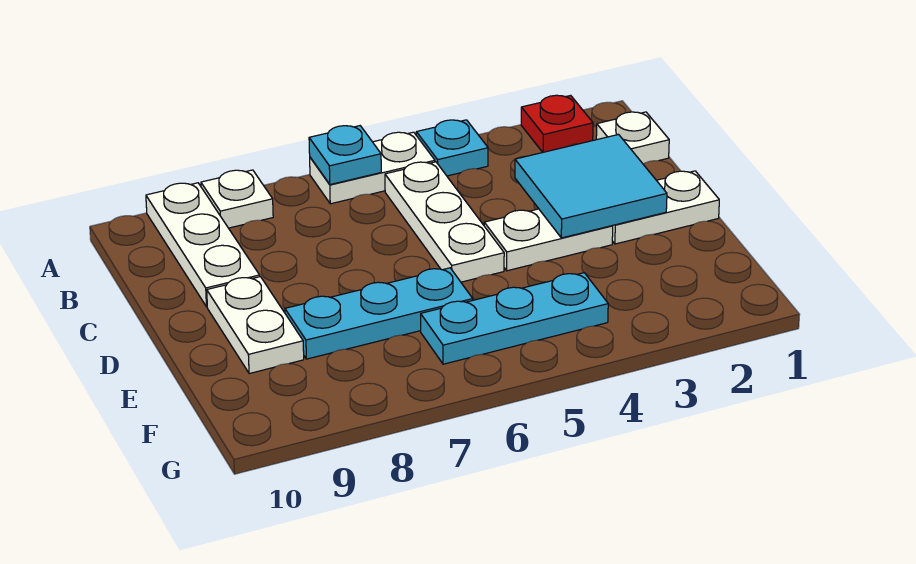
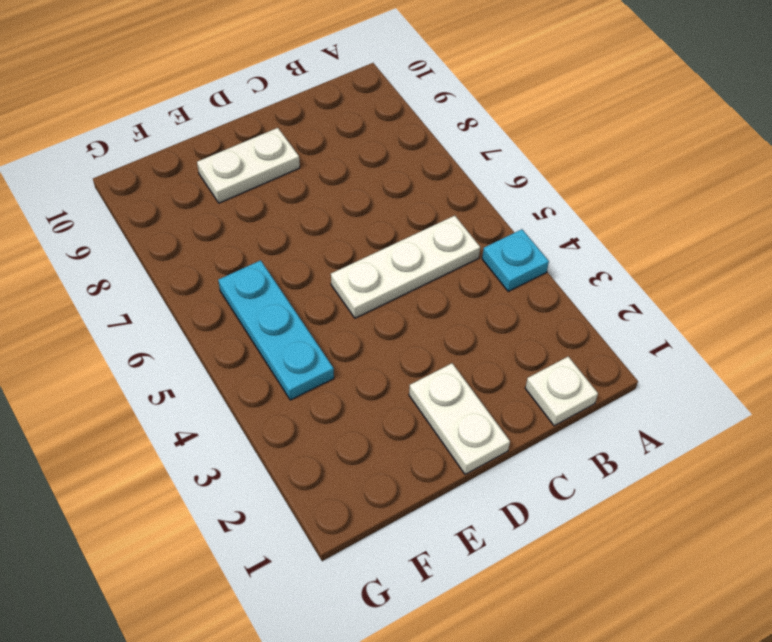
none -> red plate A2 level 1
none -> white plate A5:A6 level 1
none -> white plate A8 level 1

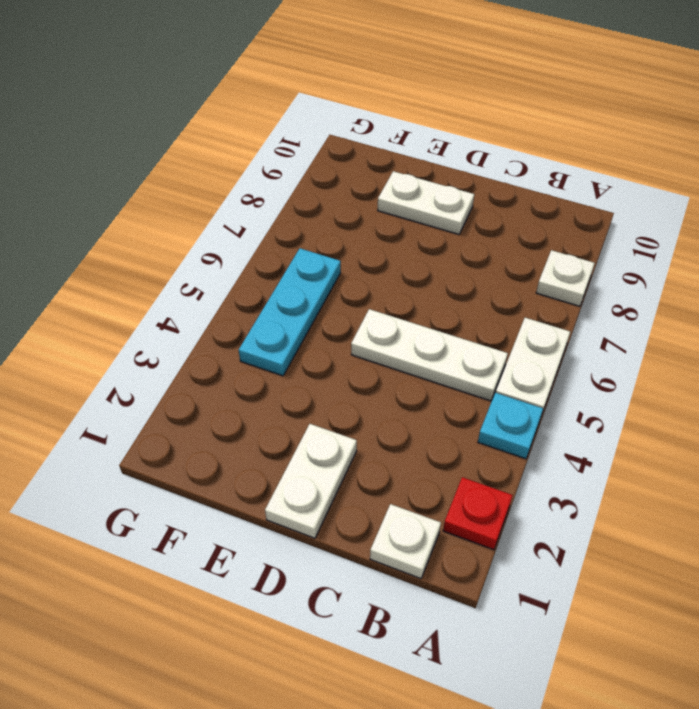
none -> white plate A9:C9 level 1
none -> white plate D3:D4 level 1
none -> cyan plate E6:E8 level 1

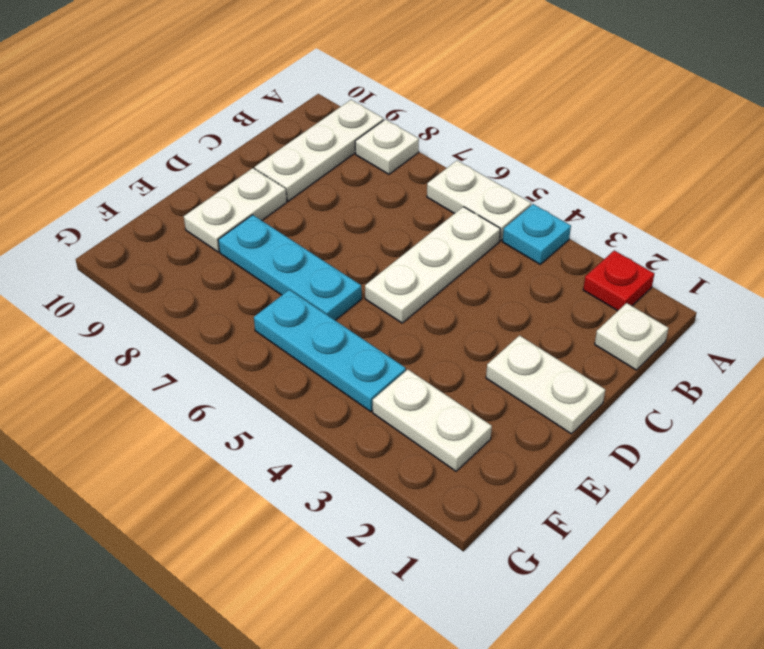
white plate F2:F3 level 1 -> white plate D3:D4 level 1
none -> cyan plate A6 level 2
none -> cyan tile C2:D3 level 2

